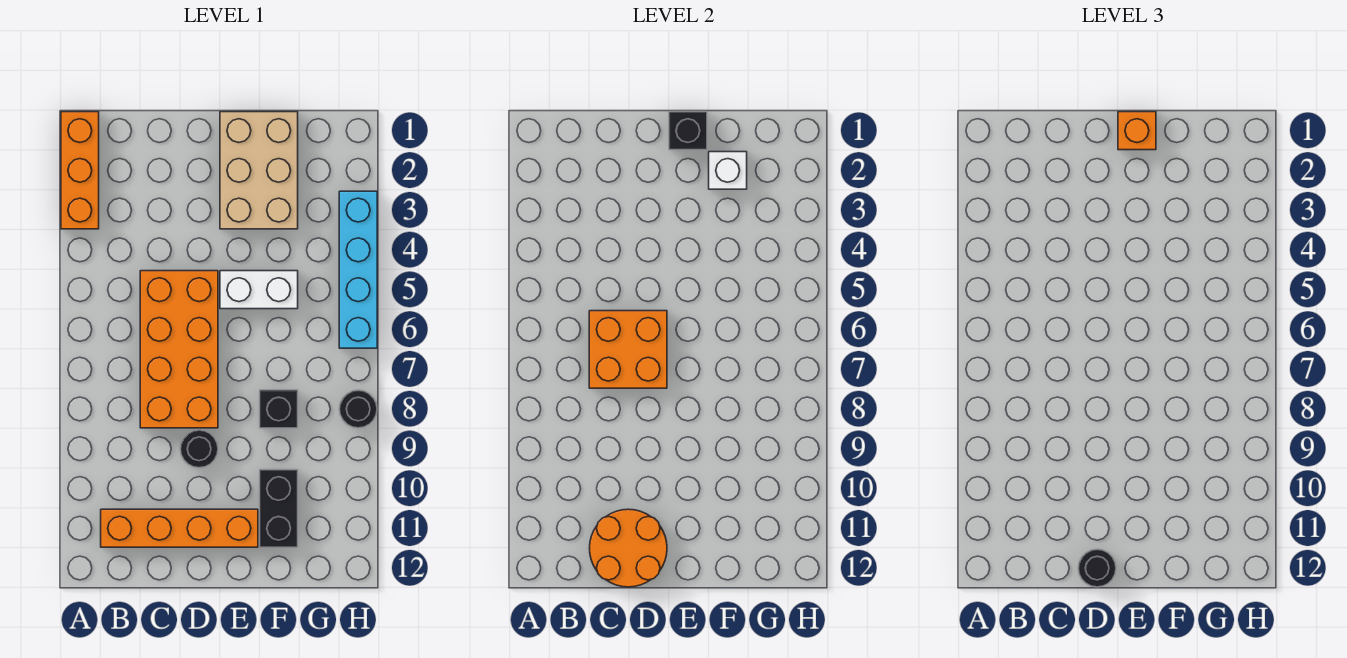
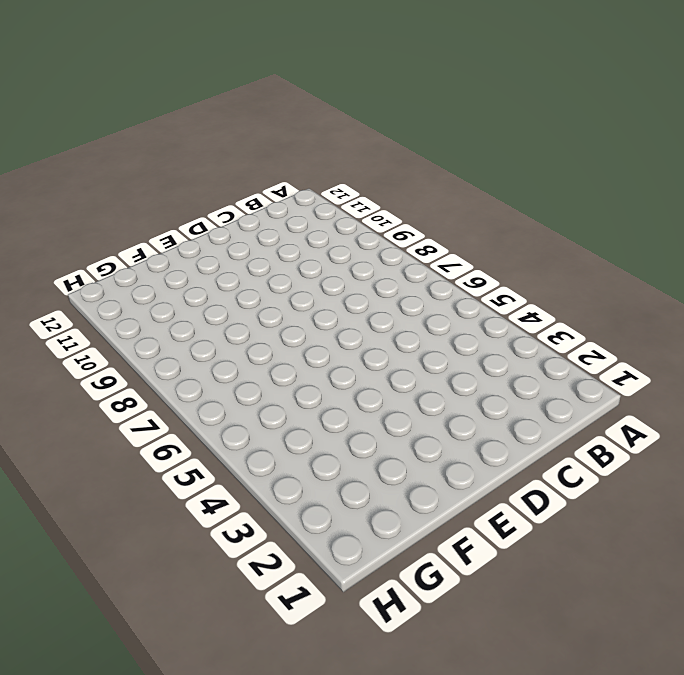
none -> orange brick A1:A3 level 1
none -> orange brick B11:E11 level 1
none -> orange brick C5:D8 level 1

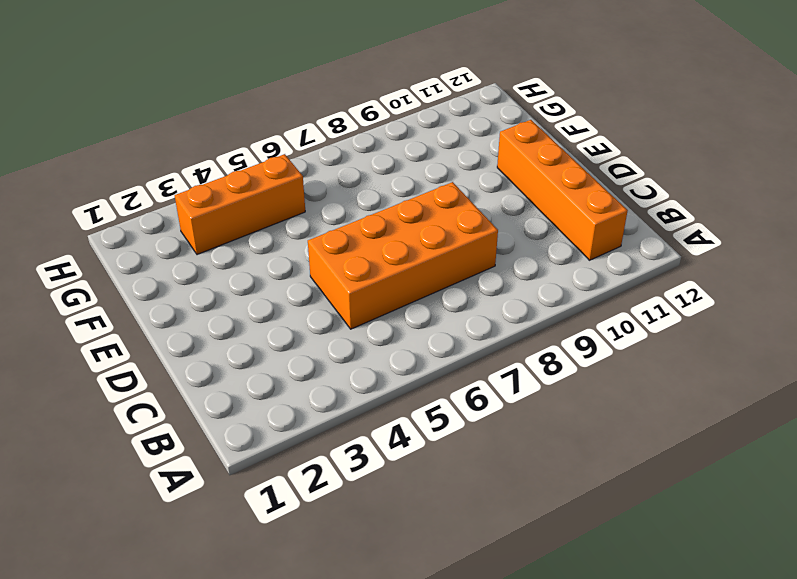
orange brick G3:G5 level 1 -> orange brick A1:A3 level 1
none -> black round brick D9 level 1
none -> tan brick E1:F3 level 1
none -> white brick E5:F5 level 1

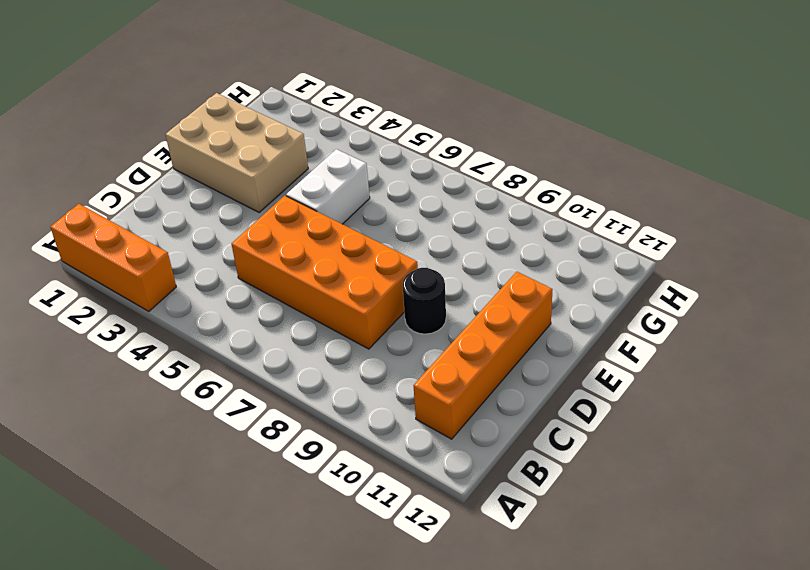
none -> black brick F8 level 1
none -> black brick F10:F11 level 1
none -> cyan brick H3:H6 level 1

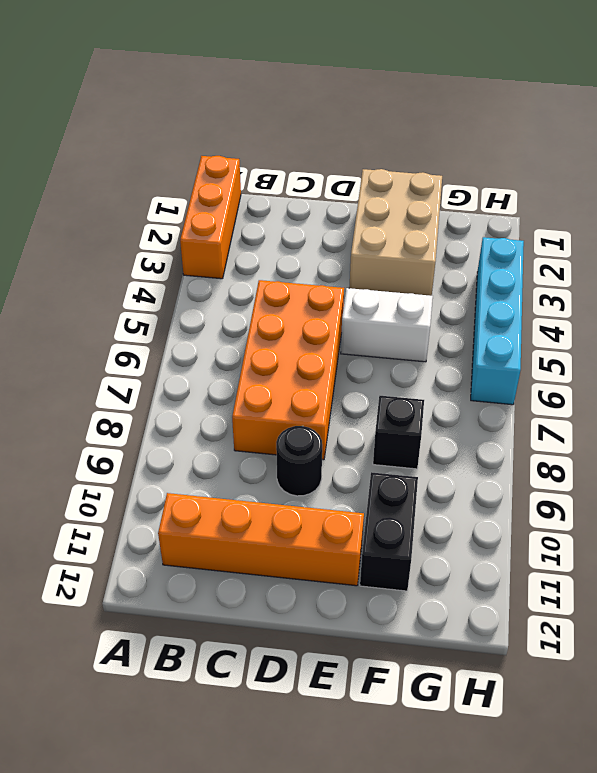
none -> black round brick H8 level 1
none -> orange brick C6:D7 level 2
none -> orange round brick C11:D12 level 2

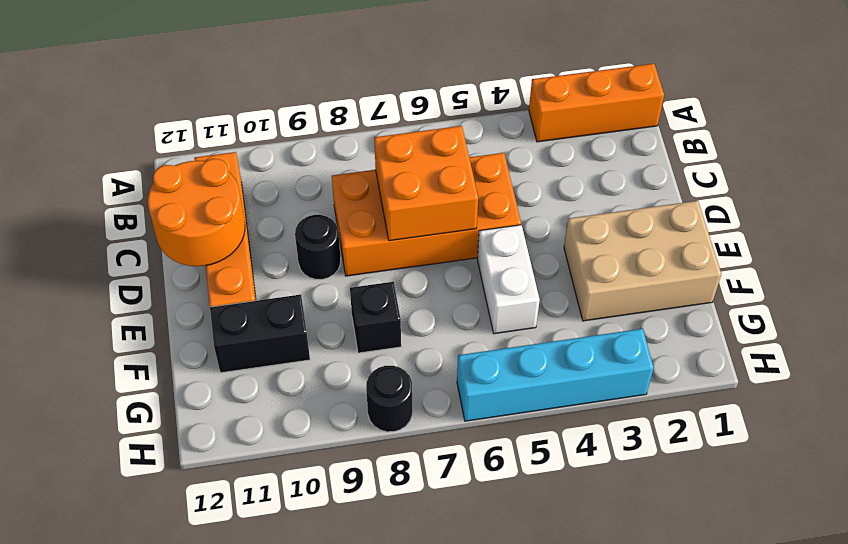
none -> black brick E1 level 2
none -> white brick F2 level 2
none -> black round brick D12 level 3

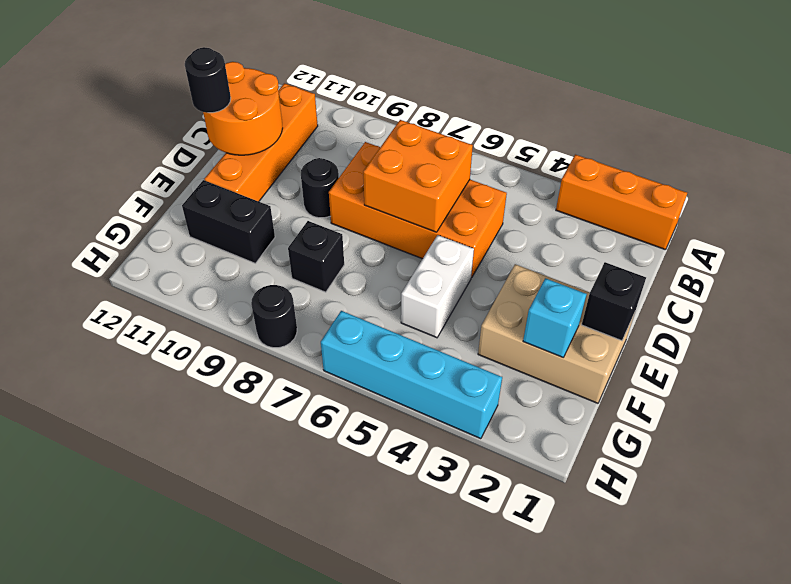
cyan brick F2 level 2 -> white brick F2 level 2
none -> orange brick E1 level 3

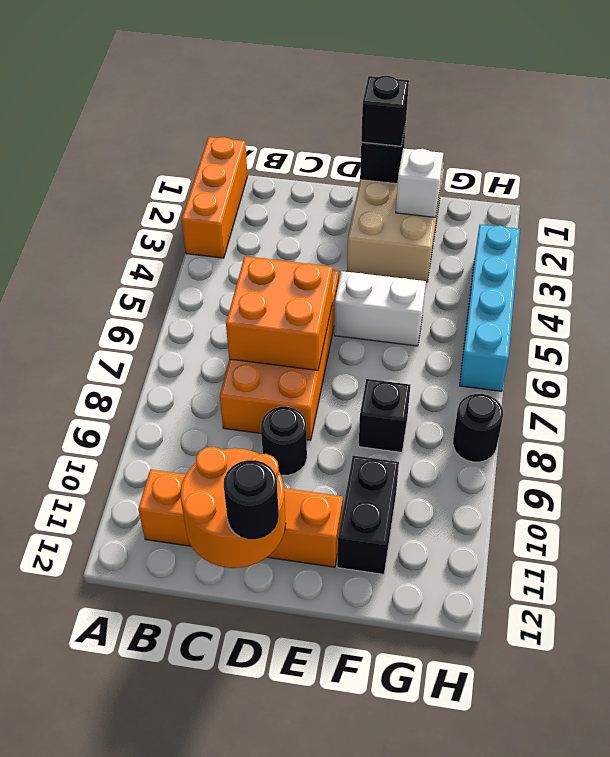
black brick E1 level 3 -> orange brick E1 level 3

